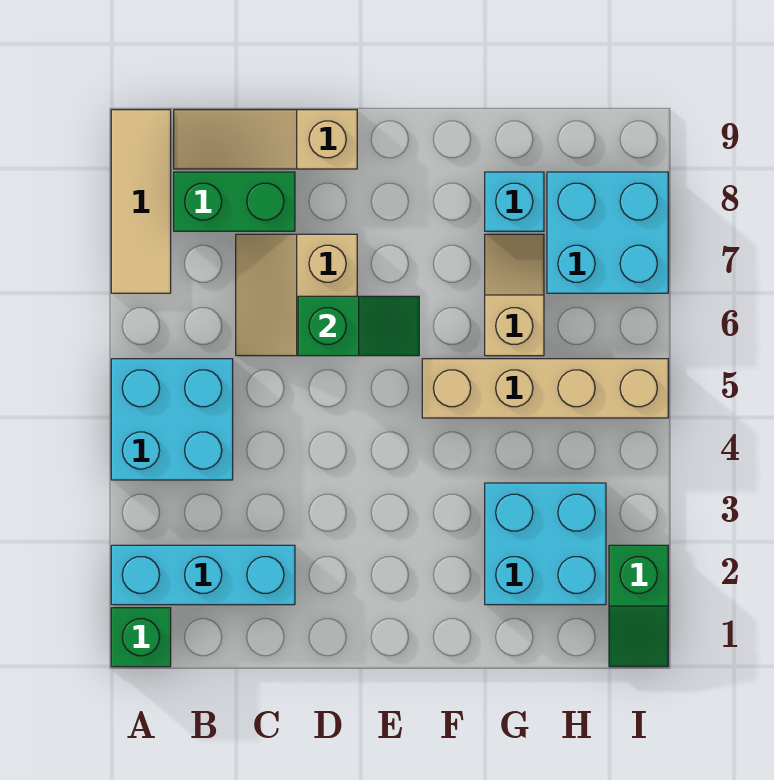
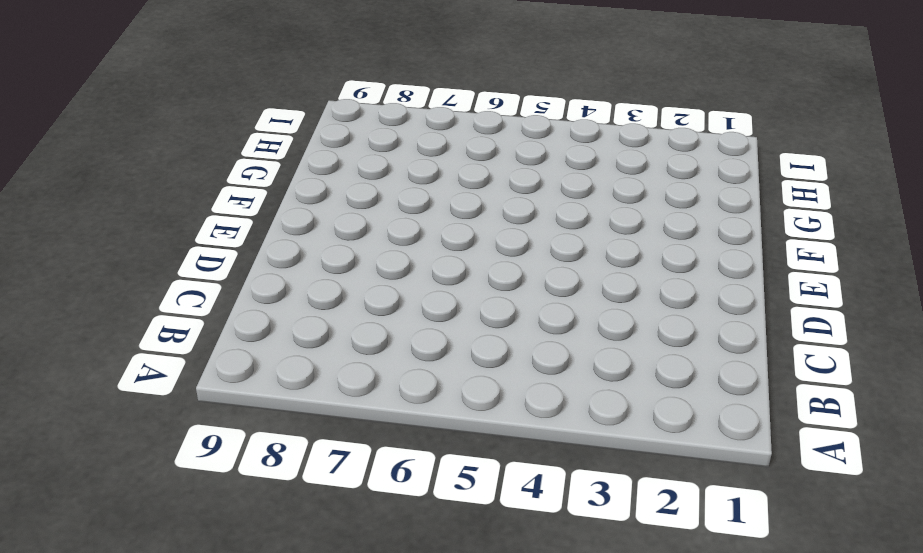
none -> green brick A1 level 1
none -> cyan brick A2:C2 level 1
none -> cyan brick A4:B5 level 1

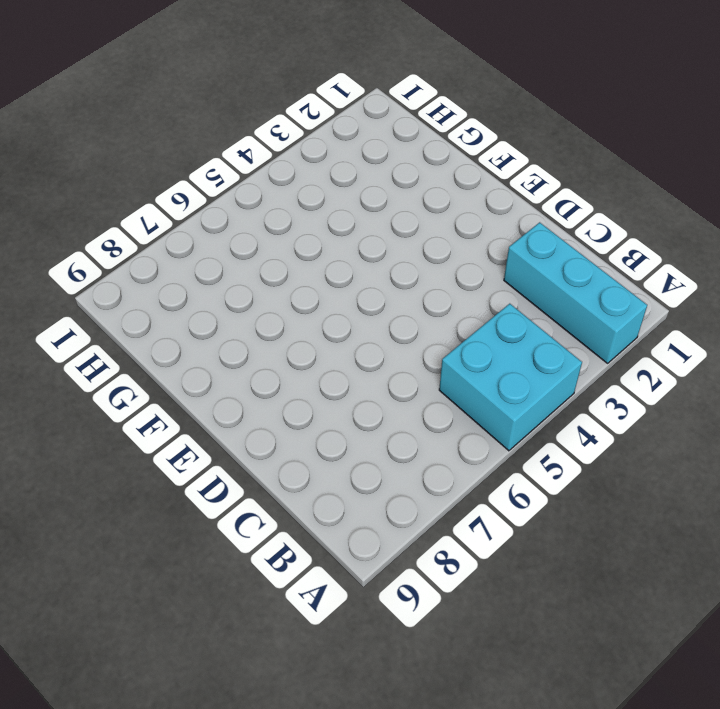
none -> green brick A1 level 1
none -> tan tile A7:A9 level 1
none -> green brick B8:C8 level 1

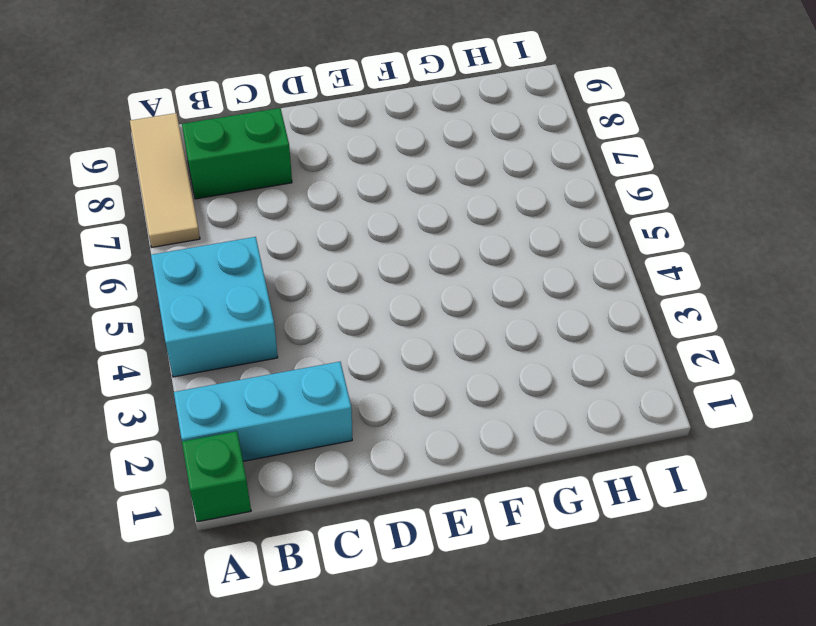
none -> tan slope B9:D9 level 1 top D
none -> tan slope C6:D7 level 1 top D
none -> tan brick F5:I5 level 1

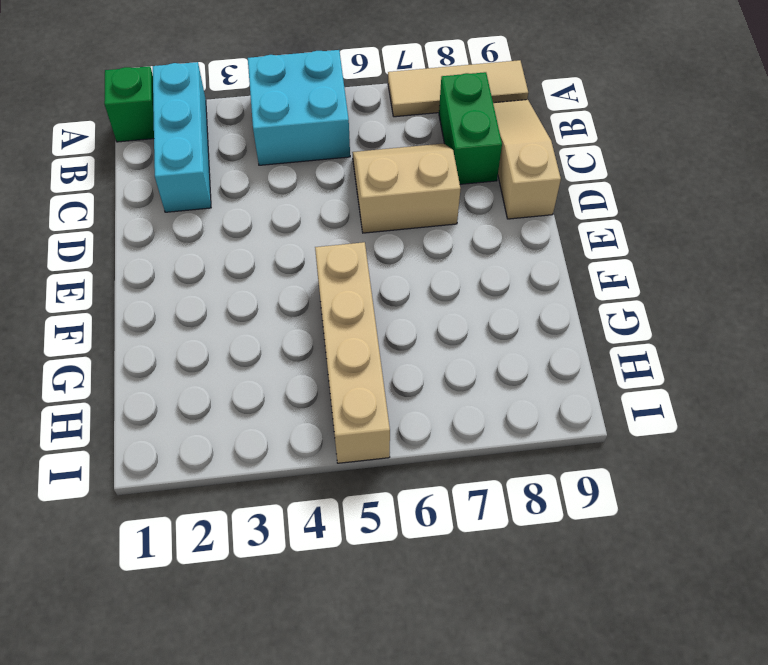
none -> cyan brick G2:H3 level 1
none -> tan slope G6:G7 level 1 top 6
none -> cyan brick G8 level 1

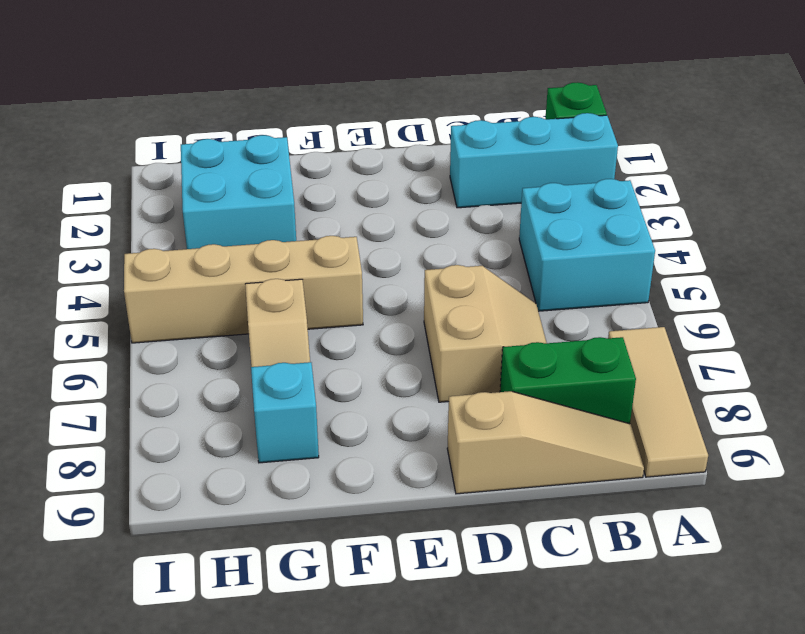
none -> cyan brick H7:I8 level 1
none -> green slope I1:I2 level 1 top 2
none -> green slope D6:E6 level 2 top D

